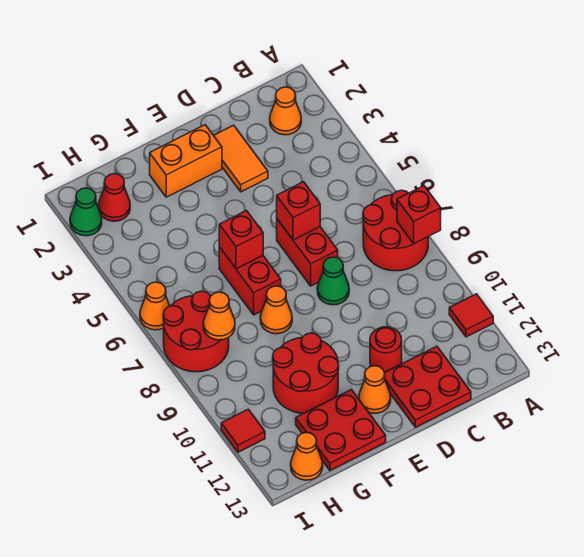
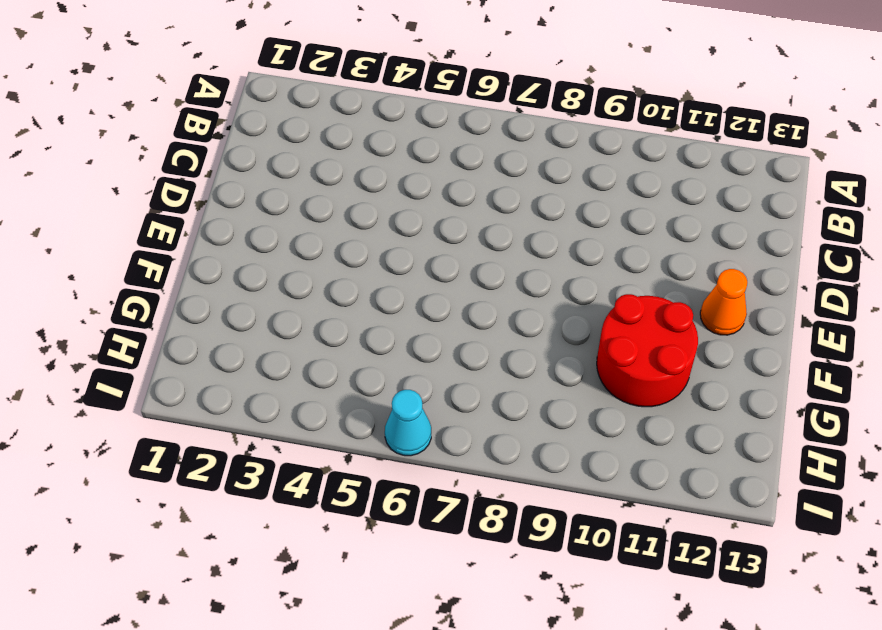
cyan cone I6 level 1 -> orange cone I6 level 1
none -> red round brick A7:B8 level 1
none -> red tile A11 level 1
none -> orange cone B2 level 1

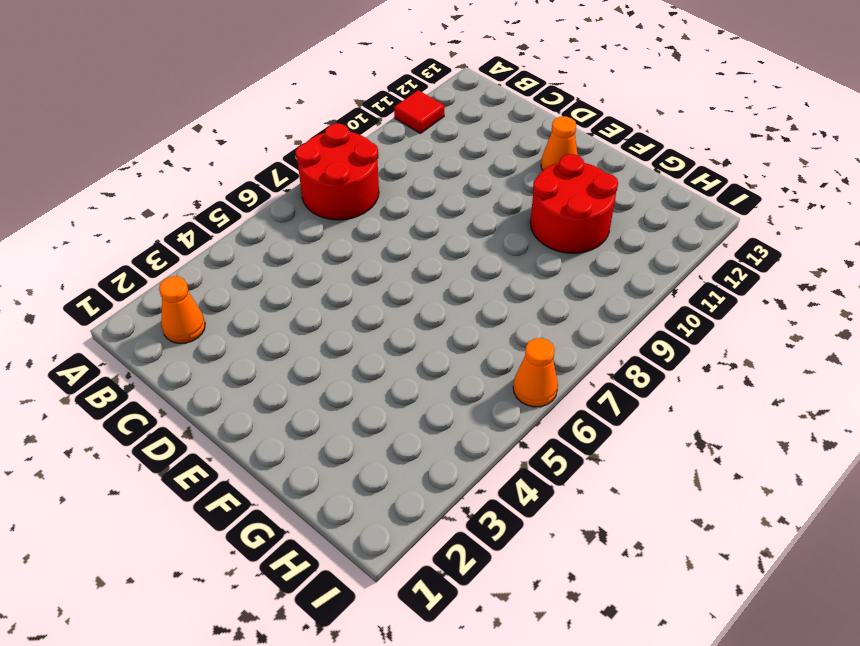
none -> red plate C12:D13 level 1
none -> orange tile D2:D3 level 1
none -> red brick D6:D7 level 1

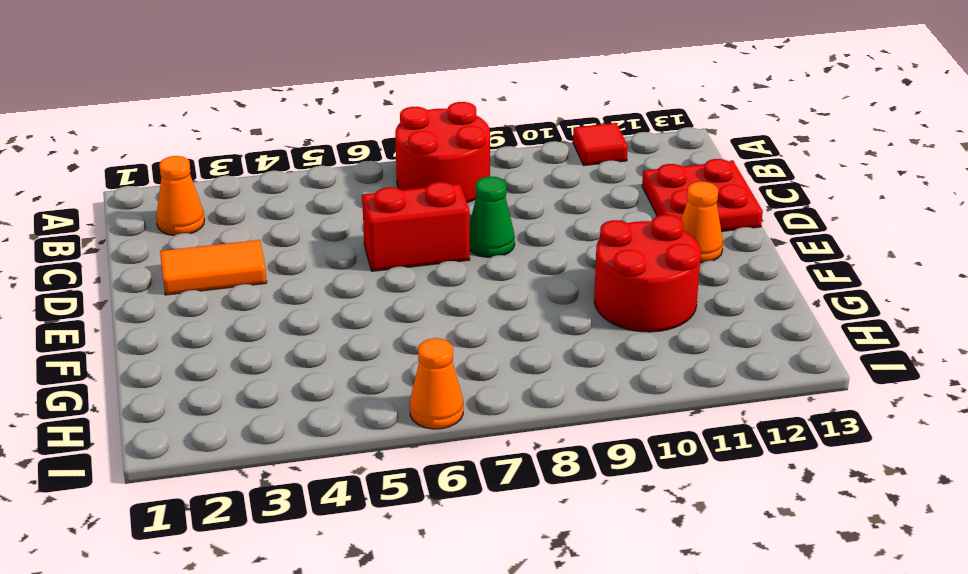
none -> red round brick D11 level 1
none -> orange brick E2:F2 level 1
none -> red brick F6:F7 level 1

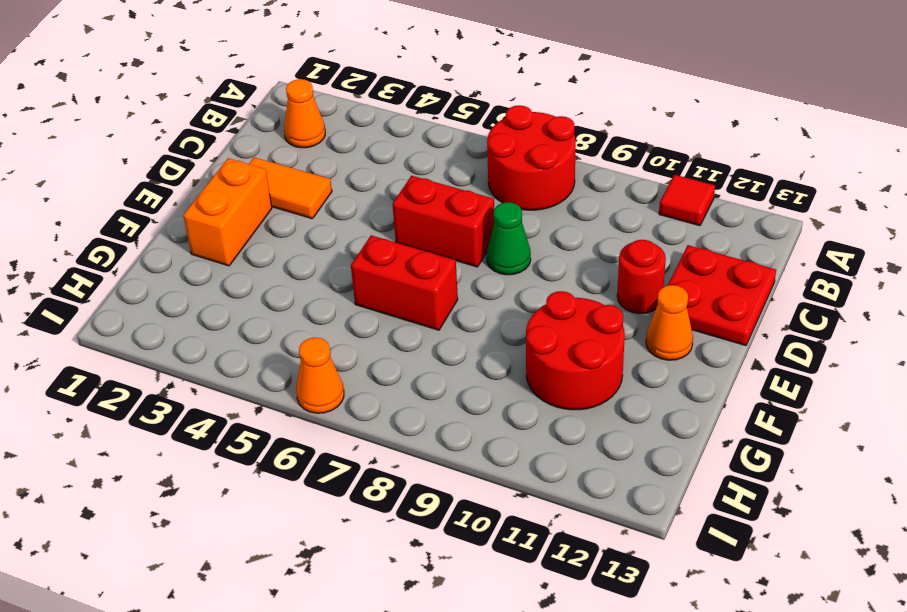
none -> orange cone F8 level 1
none -> red plate F12:G13 level 1
none -> red cone H2 level 1

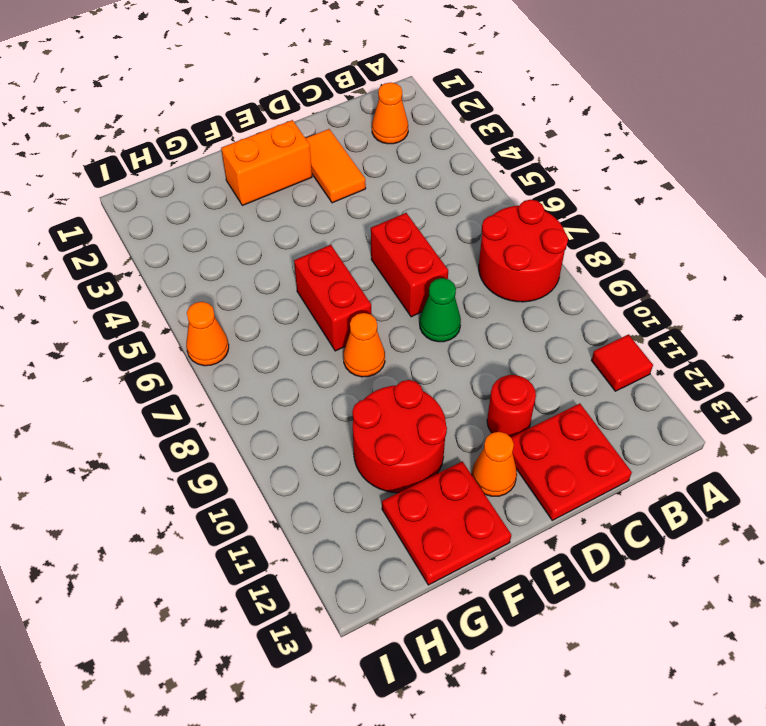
none -> red cone H2 level 1
none -> red round brick H7:I8 level 1
none -> orange cone H13 level 1

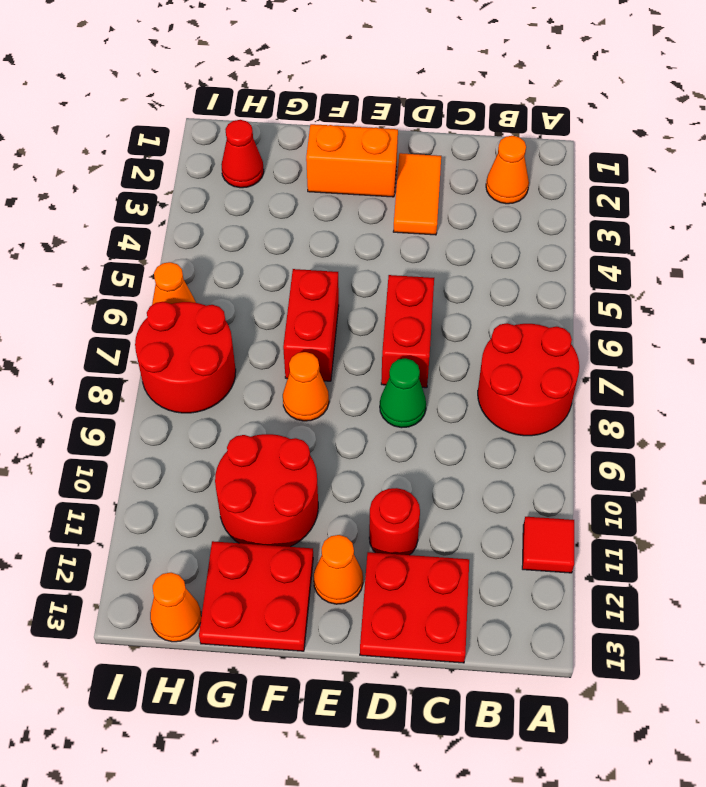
none -> green cone I2 level 1
none -> red tile I11 level 1
none -> red brick A8 level 2

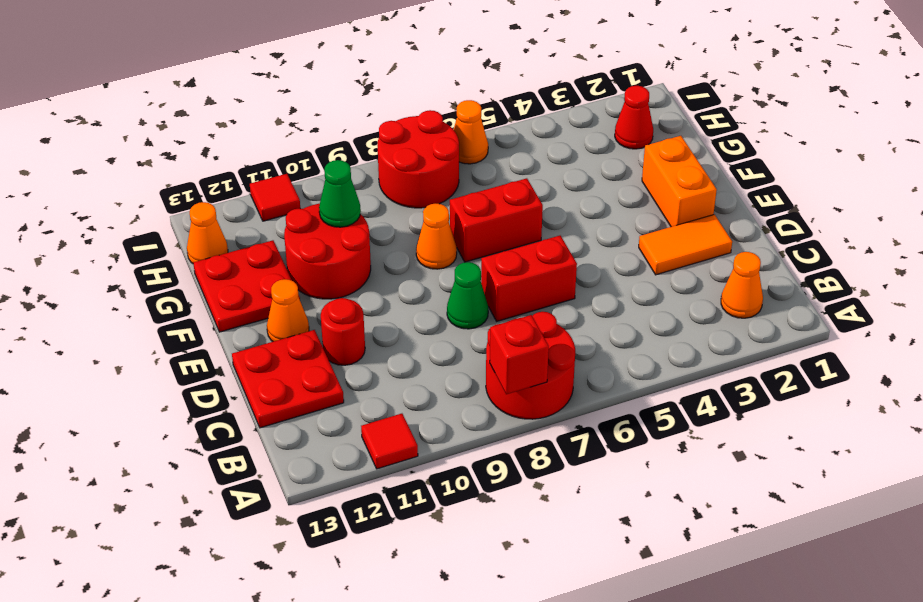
green cone G10 level 2 -> green cone I2 level 1
none -> red brick D6 level 2
none -> red brick F6 level 2
none -> orange cone H8 level 2

